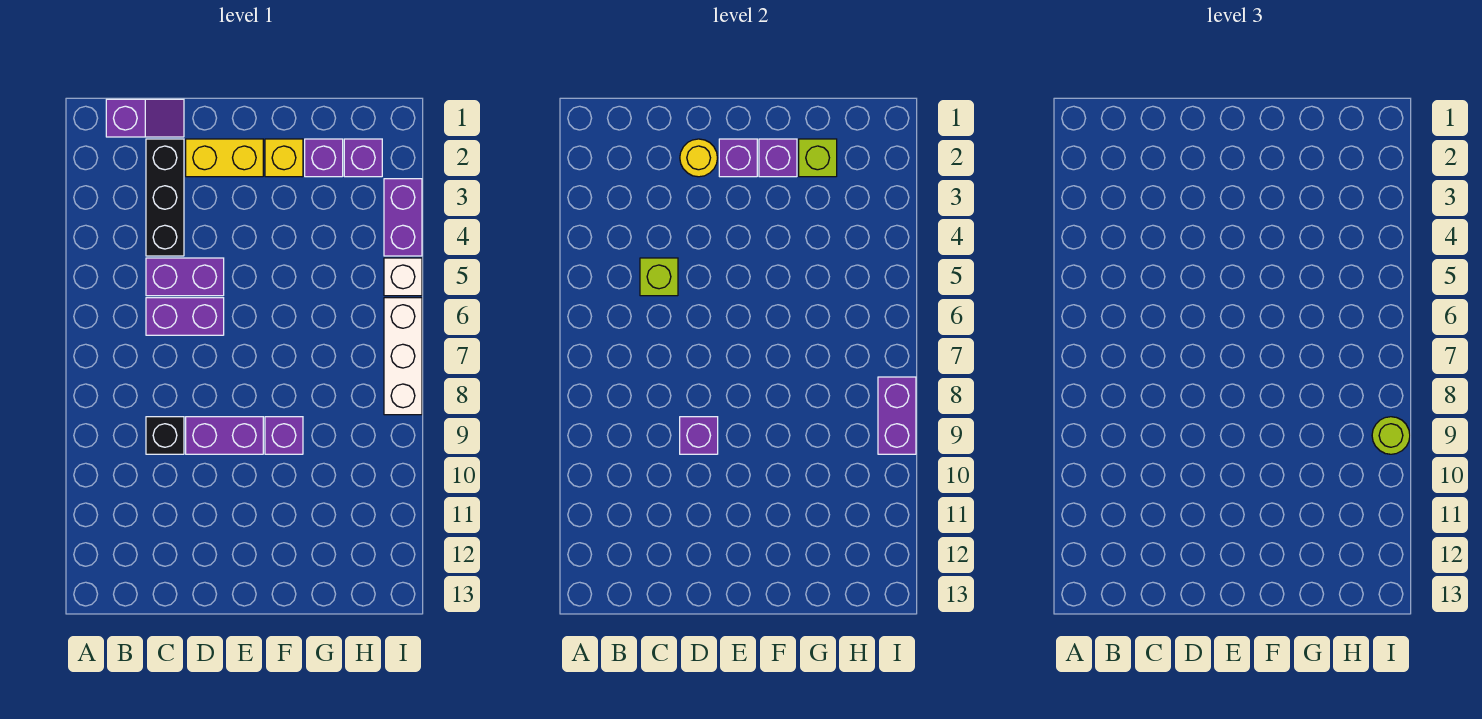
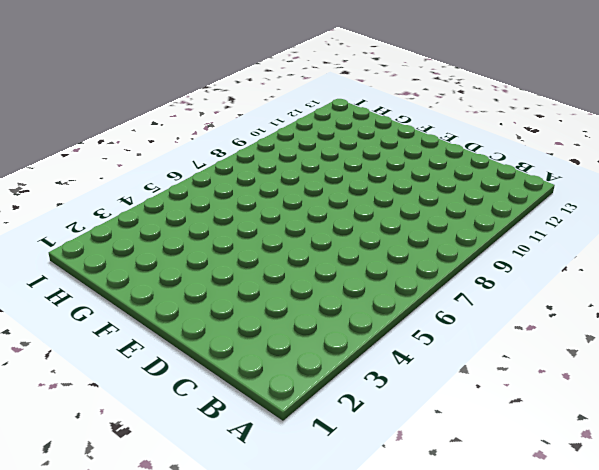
none -> purple slope B1:C1 level 1 top B
none -> black brick C2:C4 level 1
none -> purple brick C5:D5 level 1

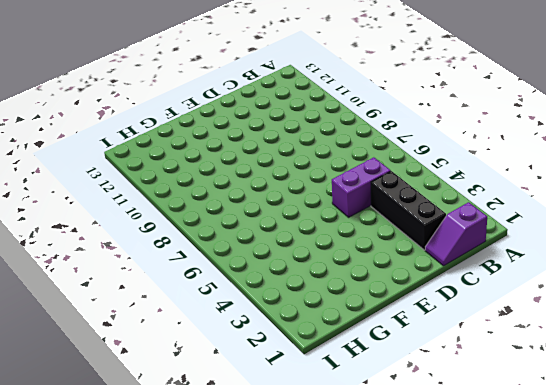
none -> purple brick C6:D6 level 1
none -> black brick C9 level 1
none -> yellow brick D2:E2 level 1

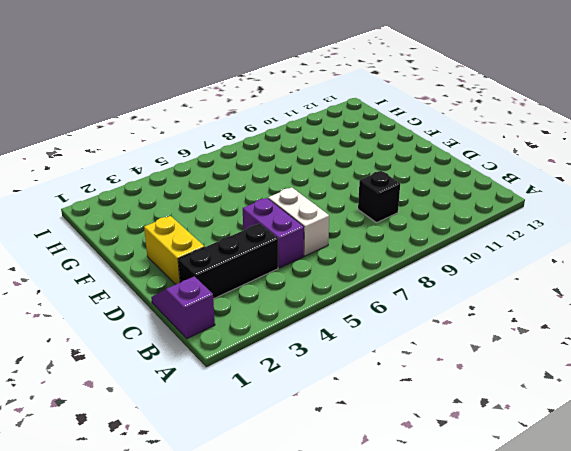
white brick C6:D6 level 1 -> purple brick C6:D6 level 1
none -> purple brick D9:E9 level 1
none -> yellow brick F2 level 1
none -> purple brick F9 level 1

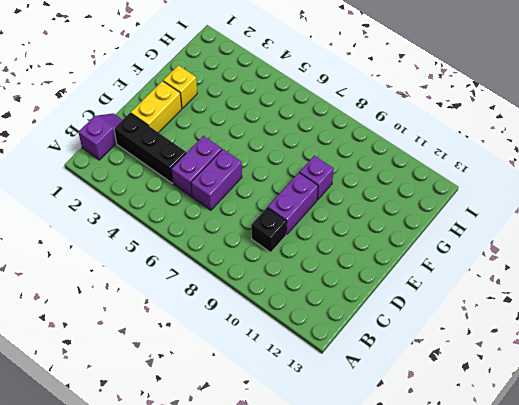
none -> purple brick G2 level 1
none -> purple brick H2 level 1
none -> purple brick I3:I4 level 1

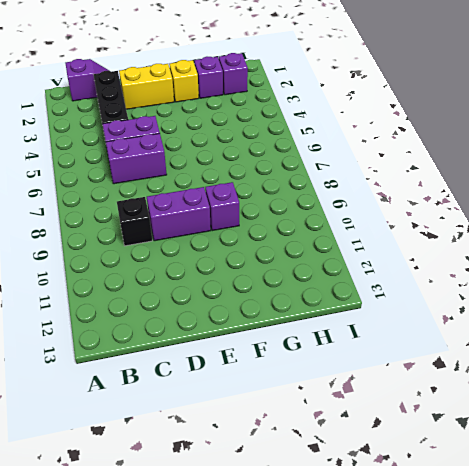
none -> purple brick I3:I4 level 1
none -> white brick I5 level 1
none -> white brick I6:I8 level 1

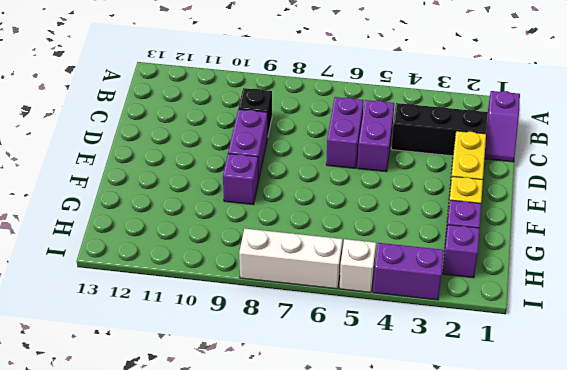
none -> lime brick C5 level 2
none -> yellow round brick D2 level 2
none -> purple brick D9 level 2

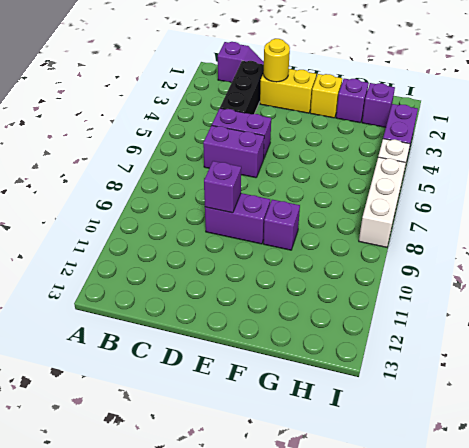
none -> black brick C9 level 1
none -> lime brick C5 level 2
none -> purple brick E2 level 2

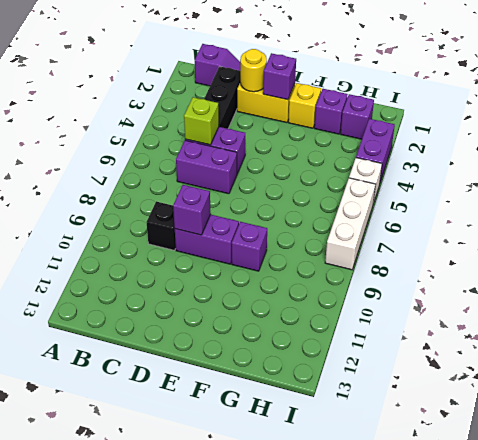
none -> purple brick F2 level 2
none -> lime brick G2 level 2
none -> purple brick I8:I9 level 2

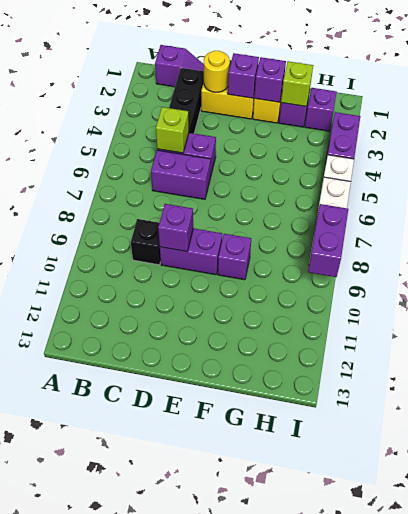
none -> lime round brick I9 level 3

